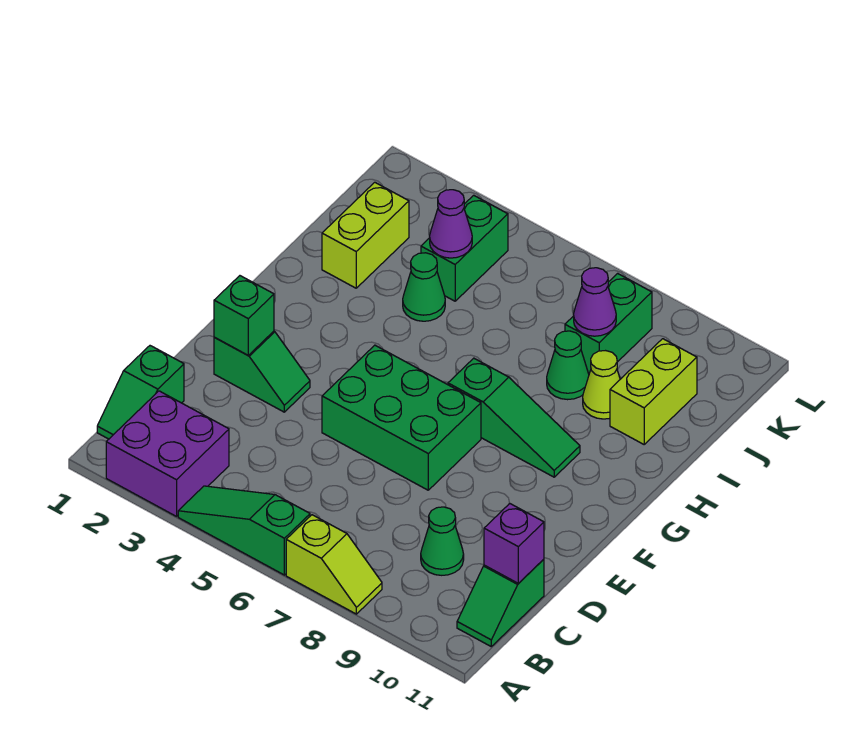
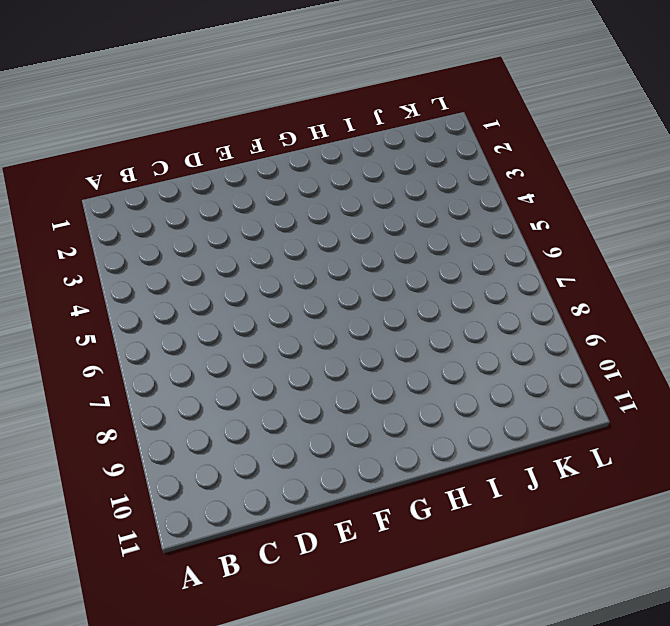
none -> purple brick A2:B3 level 1
none -> green slope A4:A6 level 1 top 6
none -> lime slope A7:A8 level 1 top 7

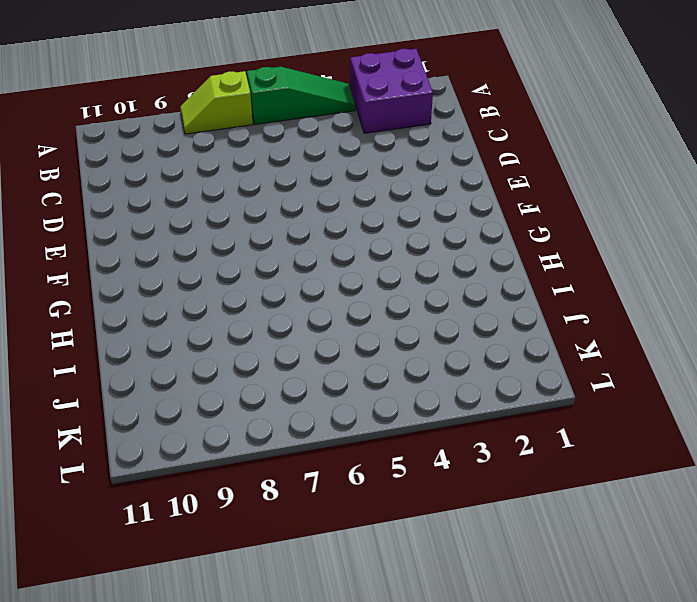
none -> green slope B1:C1 level 1 top C
none -> green slope B11:C11 level 1 top C
none -> green cone C9 level 1

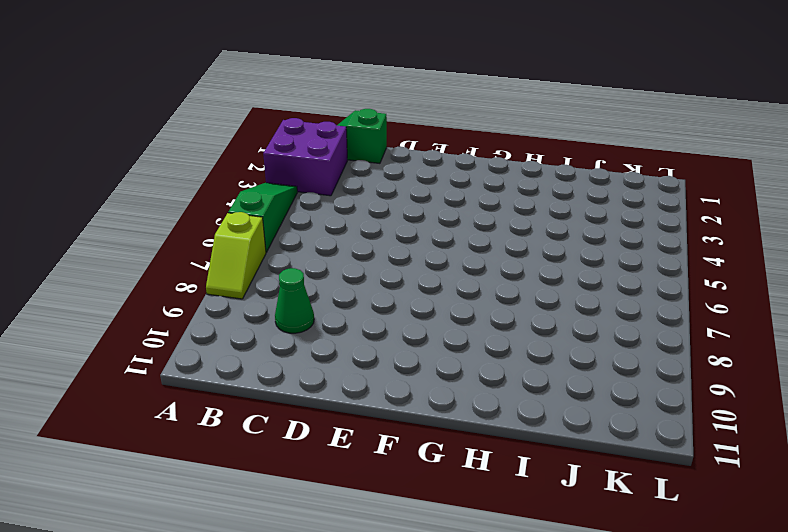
none -> green slope B11:C11 level 1 top C
none -> green slope E2:E3 level 1 top 2
none -> green brick E5:F7 level 1

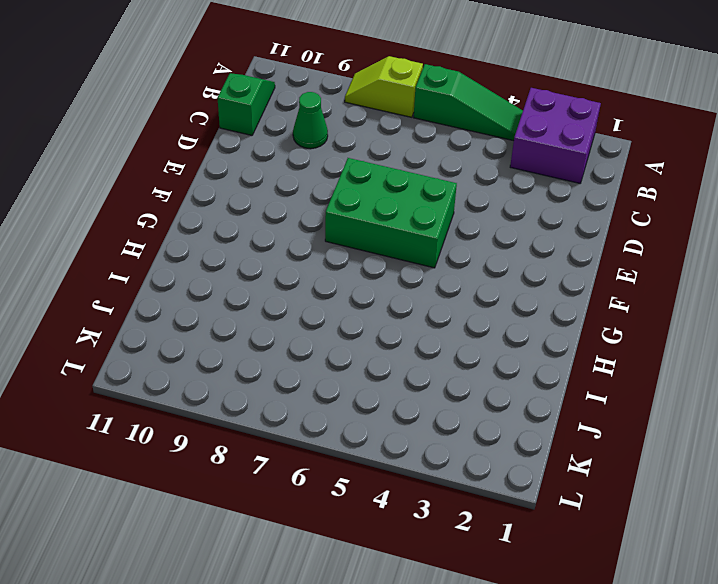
none -> green slope B1:C1 level 1 top C
none -> green slope E2:E3 level 1 top 2
none -> green slope G7:G9 level 1 top 7

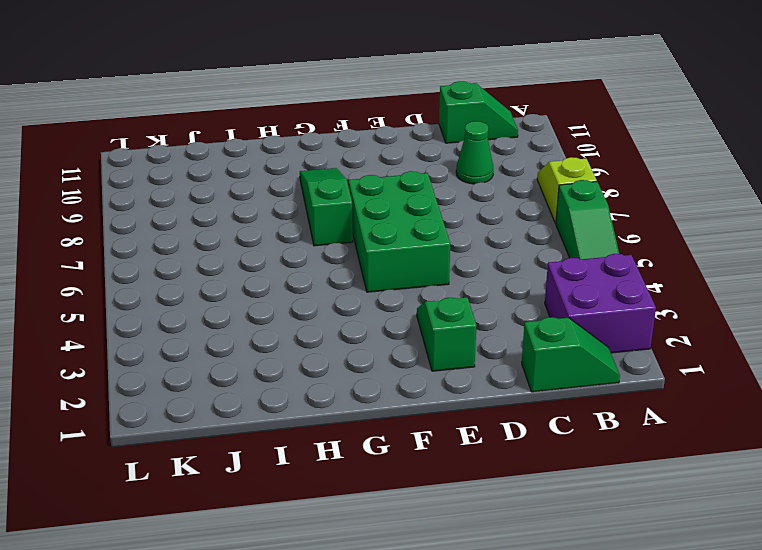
none -> lime brick I2:J2 level 1
none -> green cone I4 level 1
none -> green cone I8 level 1

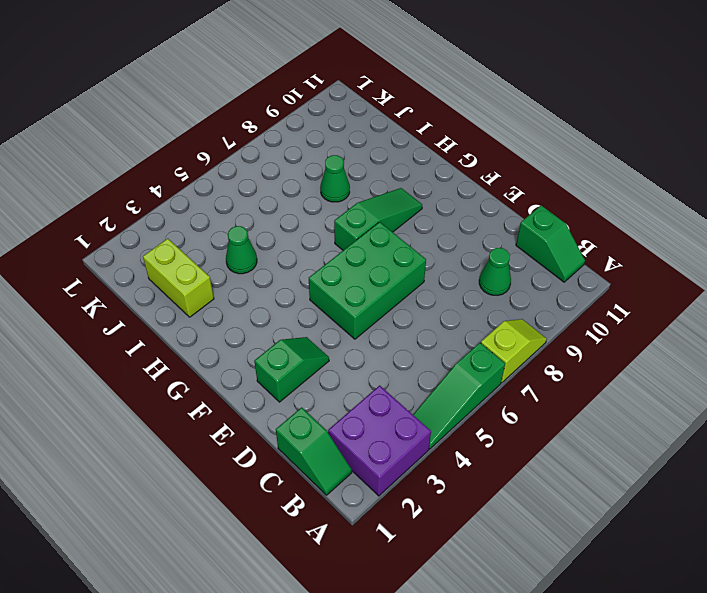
none -> lime cone I9 level 1
none -> lime brick I10:J10 level 1
none -> green brick J4:K4 level 1

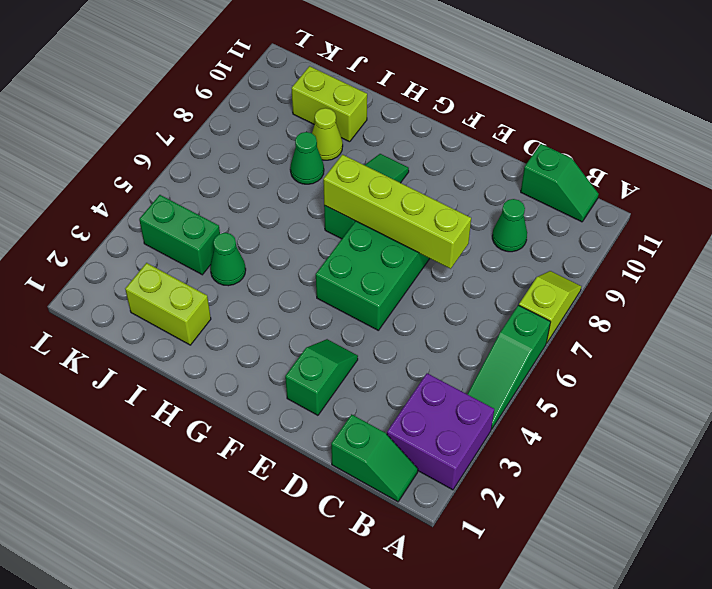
lime brick D7:G7 level 2 -> none
none -> green brick J8:K8 level 1
none -> purple brick C11 level 2
none -> green brick E2 level 2

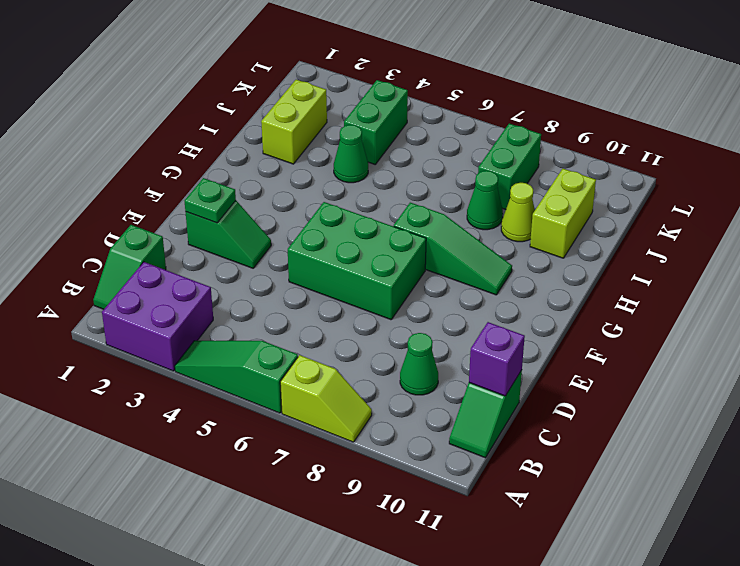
green plate E2 level 2 -> green brick E2 level 2
none -> purple cone J4 level 2
none -> purple cone J8 level 2

